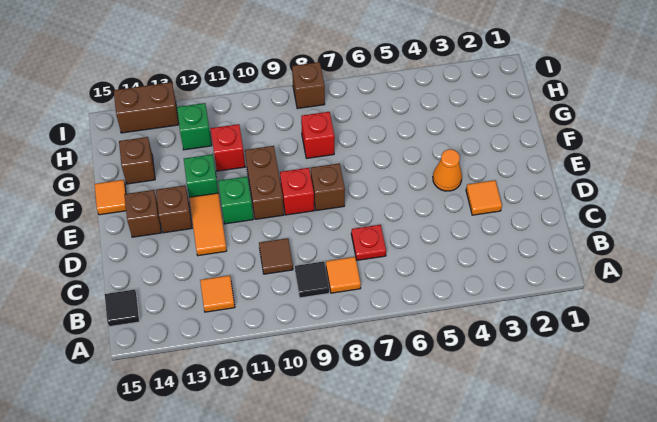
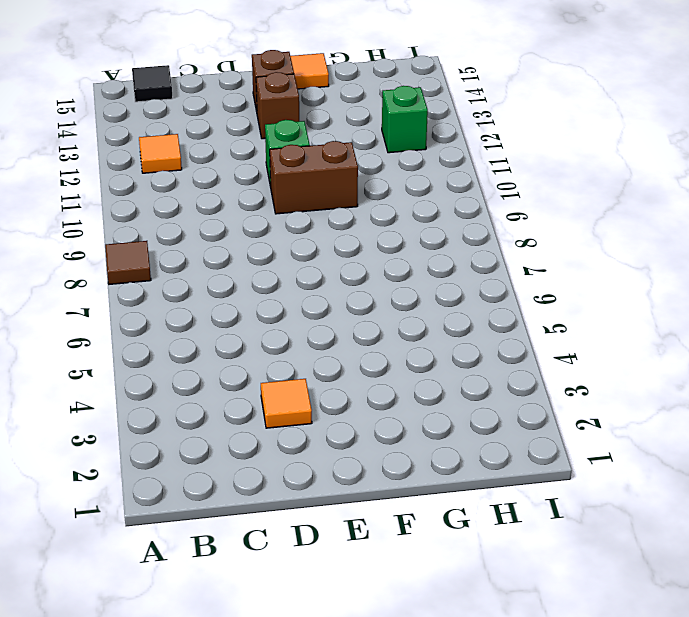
brown tile A8 level 1 -> brown tile C10 level 1
none -> orange tile B8 level 1
none -> black tile B9 level 1
none -> red plate C7 level 1

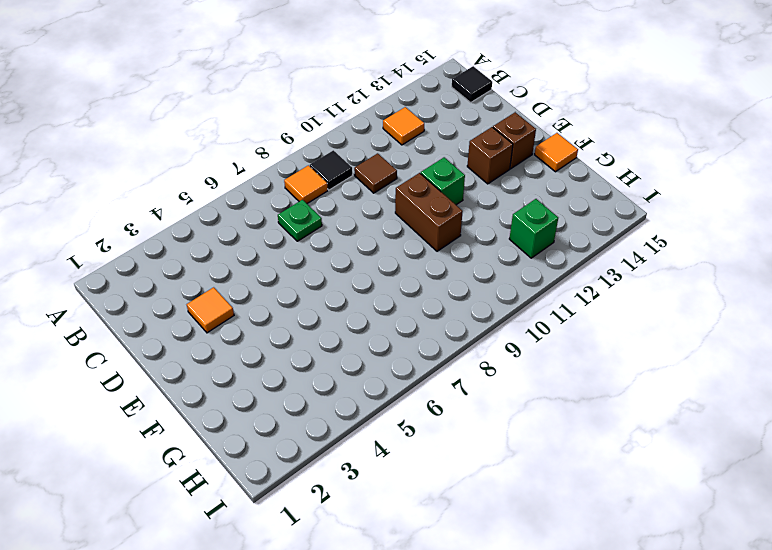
green plate C7 level 1 -> red plate C7 level 1
none -> orange tile D12:E12 level 1
none -> orange cone E4 level 1
none -> brown brick E8 level 1

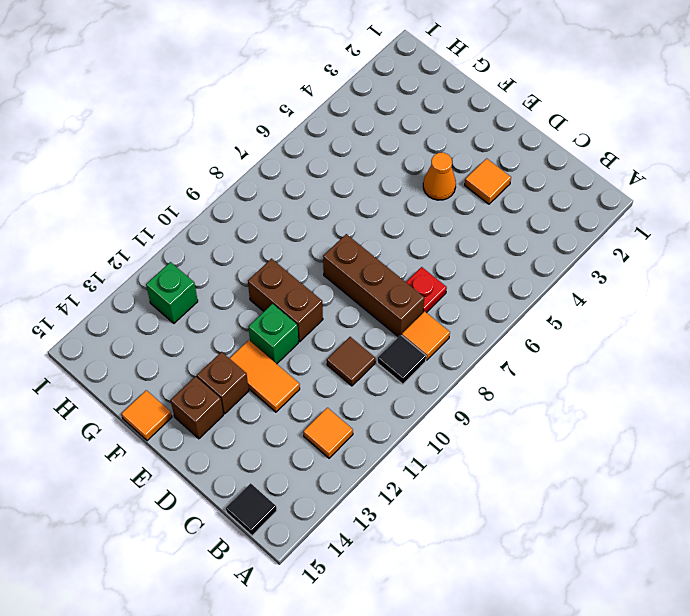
brown brick C8:E8 level 1 -> brown brick E8 level 1
none -> red brick E9 level 1
none -> green brick F12 level 1
none -> red brick G8 level 1

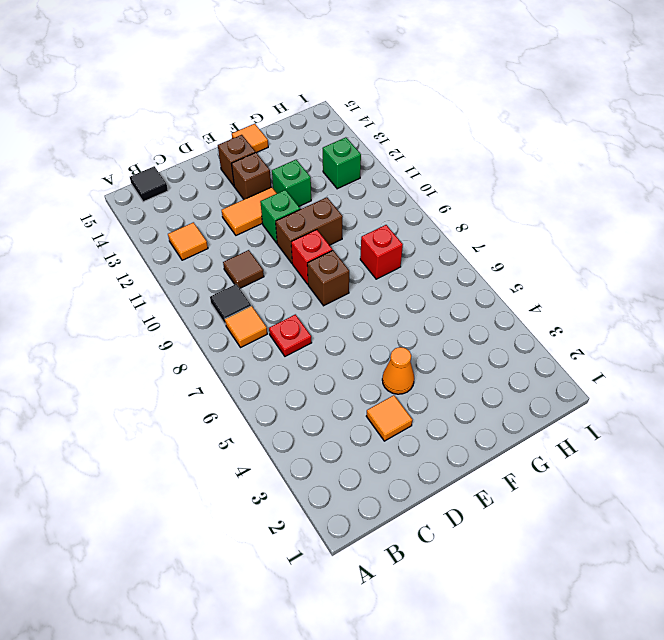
none -> red brick G11 level 1
none -> brown brick G14 level 1
none -> brown brick I8 level 1

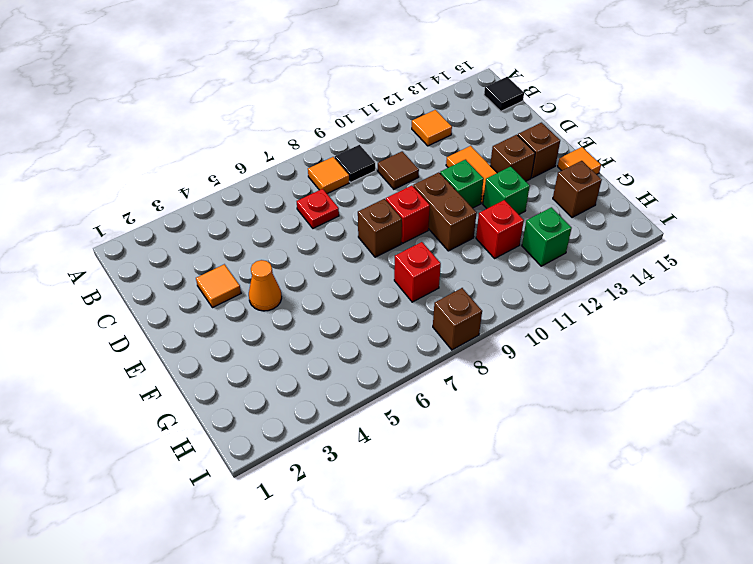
none -> brown brick I13:I14 level 1

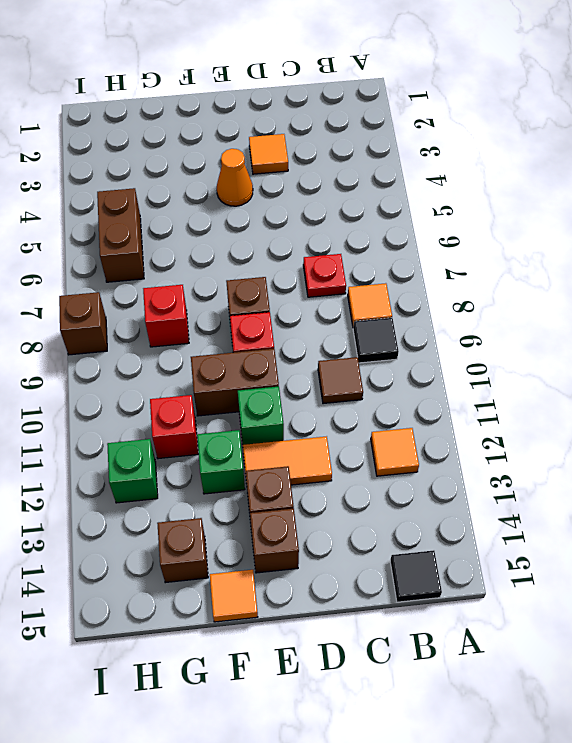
brown brick H5:H6 level 1 -> brown brick I13:I14 level 1

